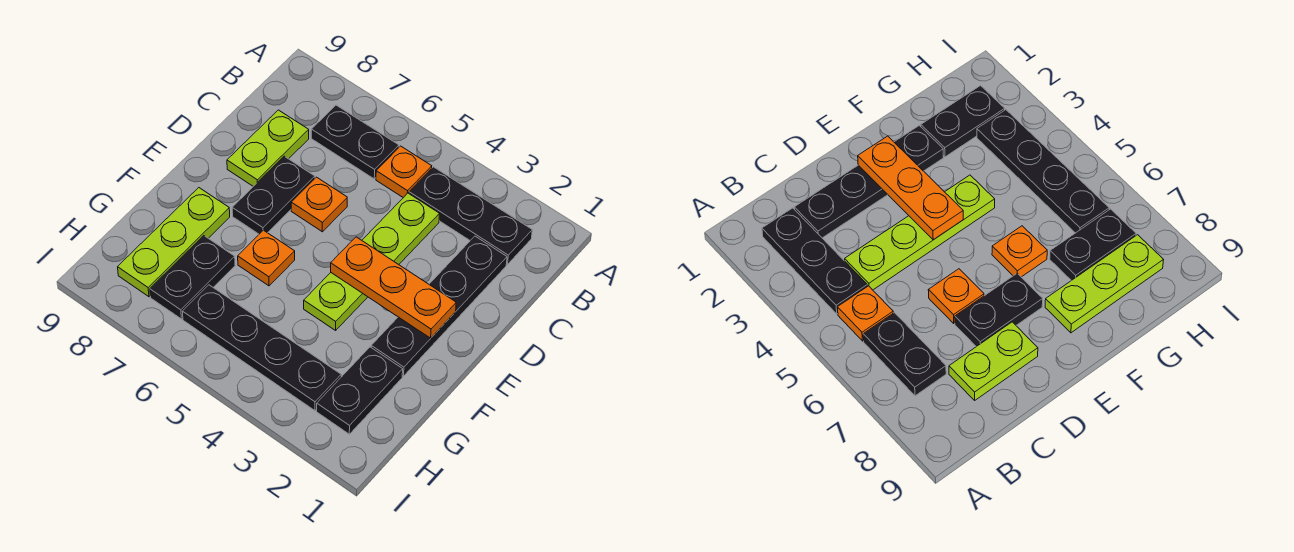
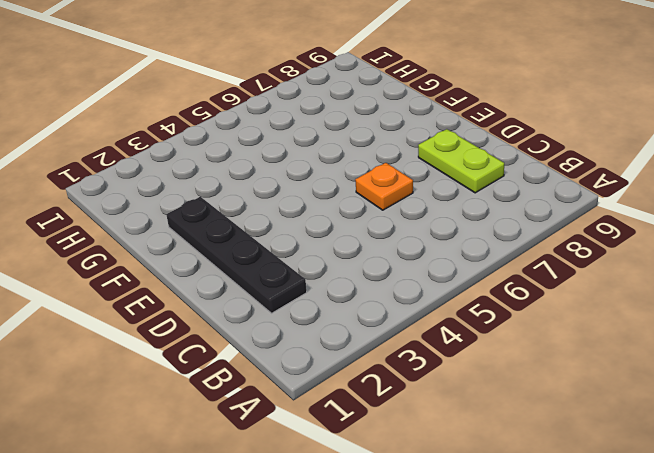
none -> black plate B2:B4 level 1
none -> orange plate B5 level 1
none -> black plate B6:B7 level 1

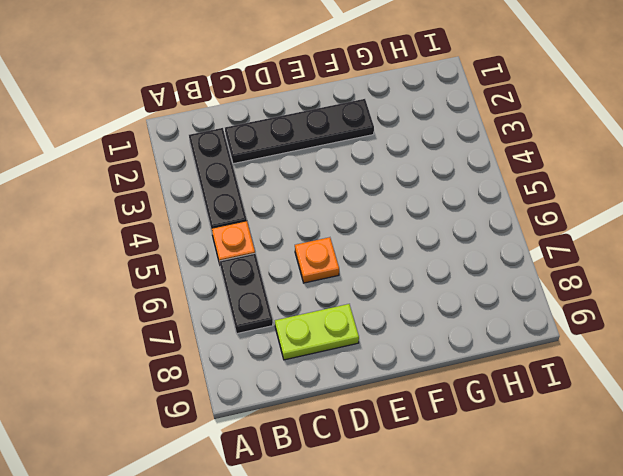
none -> lime plate C4:F4 level 1
none -> black plate D7:E7 level 1
none -> orange plate F6 level 1

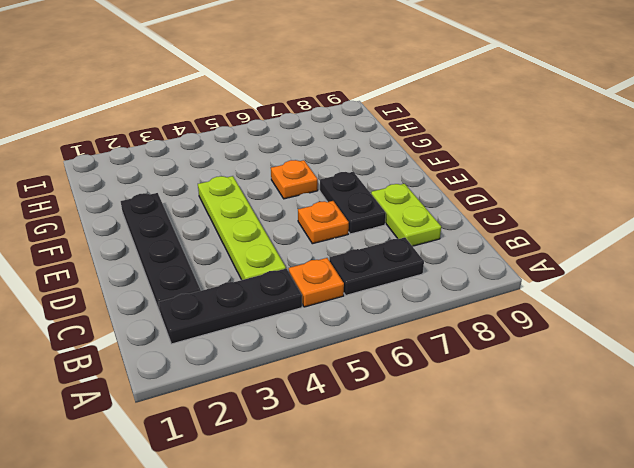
none -> lime plate F8:H8 level 1
none -> black plate G2:H2 level 1
none -> black plate G7:H7 level 1

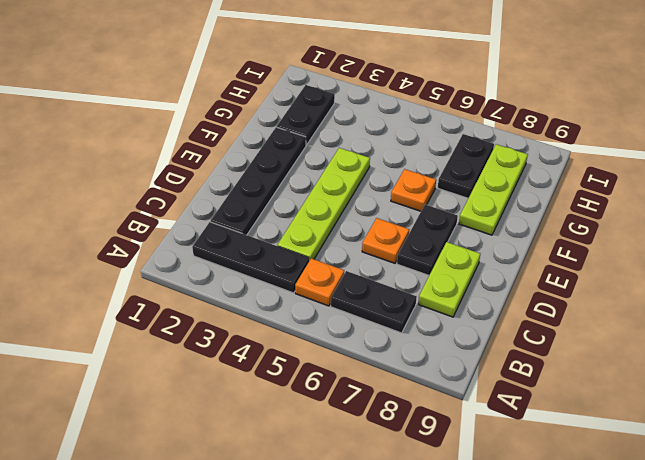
none -> black plate H3:H6 level 1
none -> orange plate E2:E4 level 2

